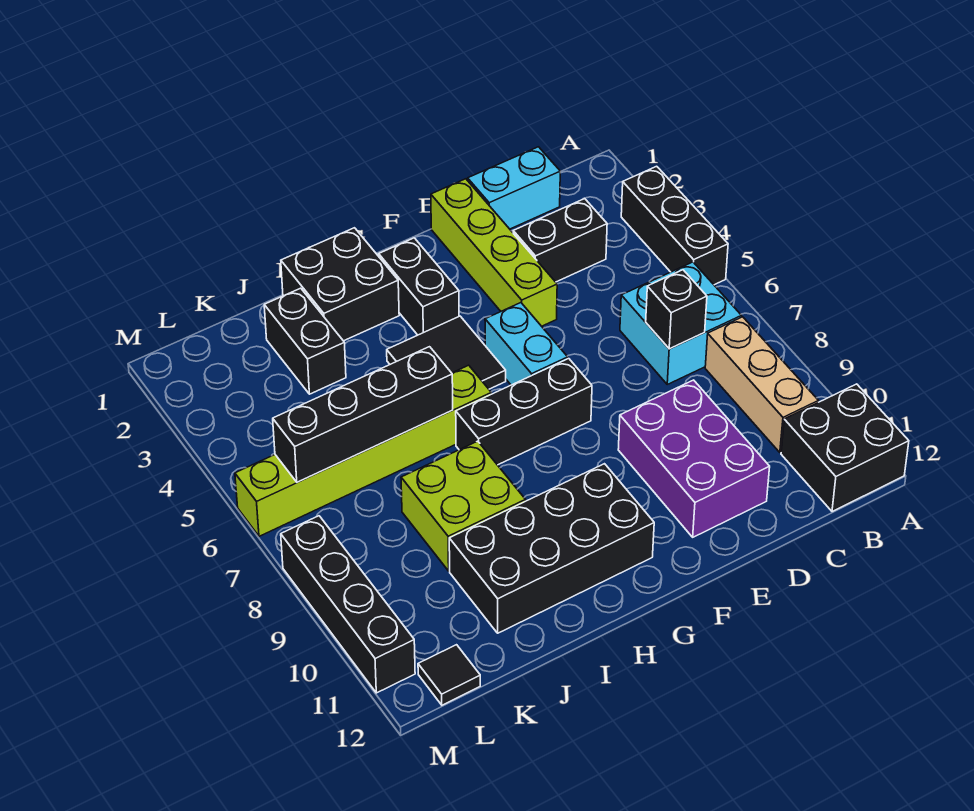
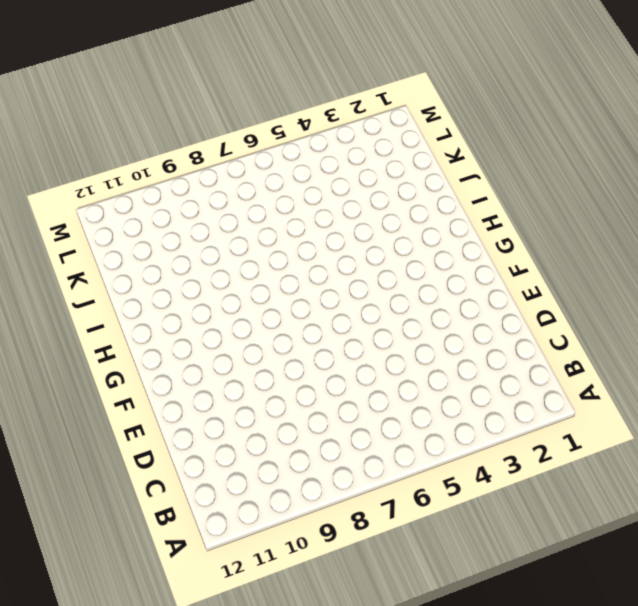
none -> black brick A3:A5 level 1
none -> black brick A11:B12 level 1
none -> cyan brick B6:C7 level 1

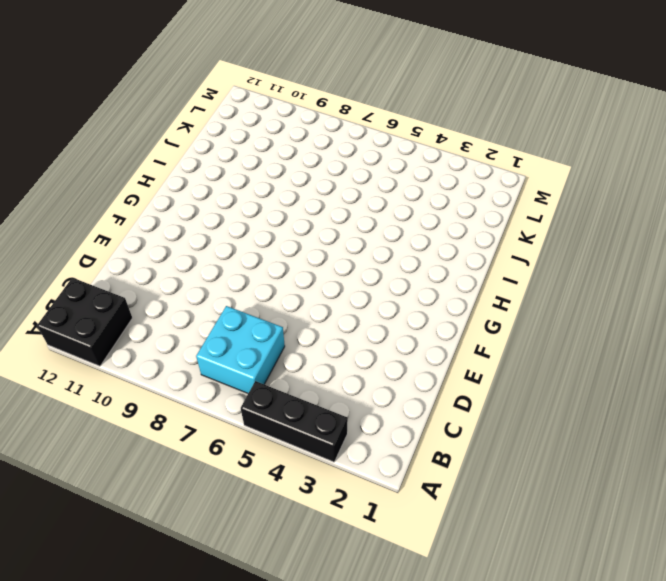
none -> tan brick B8:B10 level 1
none -> cyan brick C1:D1 level 1
none -> black brick C3:D3 level 1

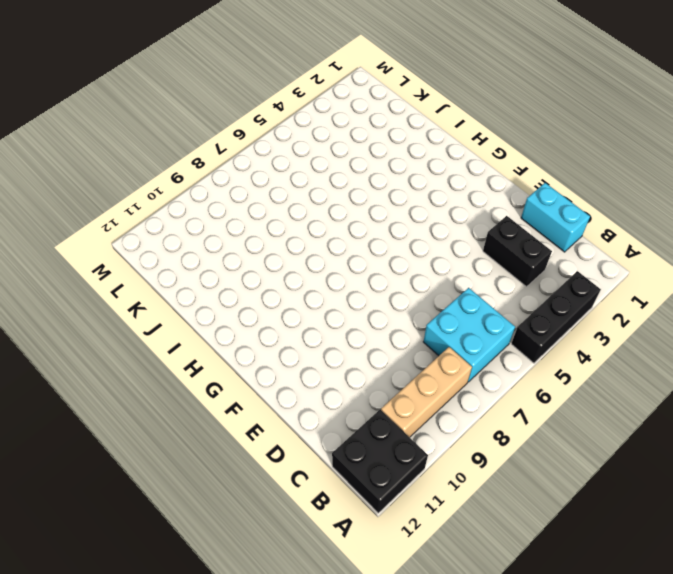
none -> purple brick D9:E11 level 1
none -> lime brick E1:E4 level 1
none -> cyan brick F5:F6 level 1

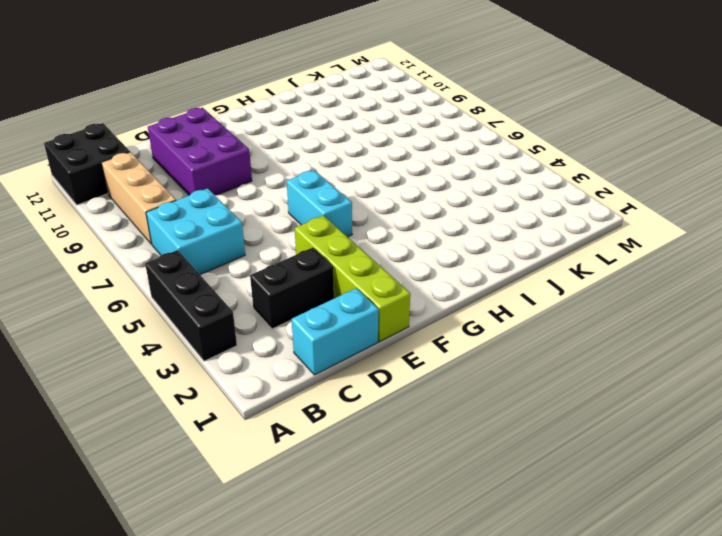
none -> black brick F7:H7 level 1
none -> black brick G2:G3 level 1
none -> black tile G4:H5 level 1

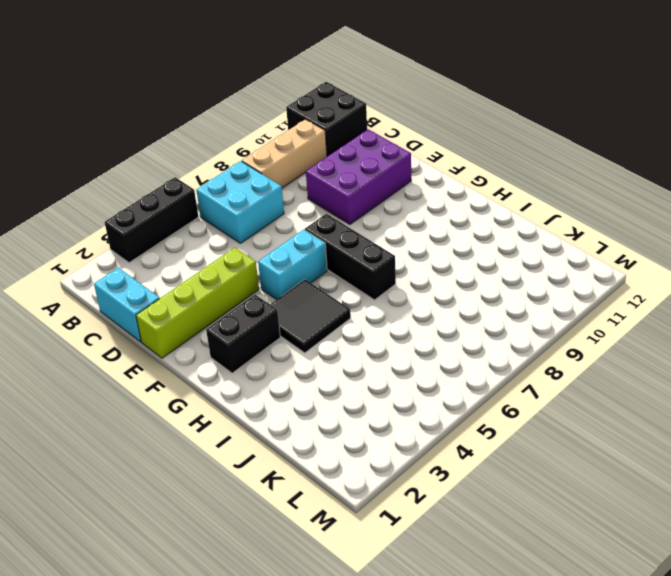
none -> black brick C3:D3 level 1
none -> black brick G10:J11 level 1
none -> black brick H1:I2 level 1

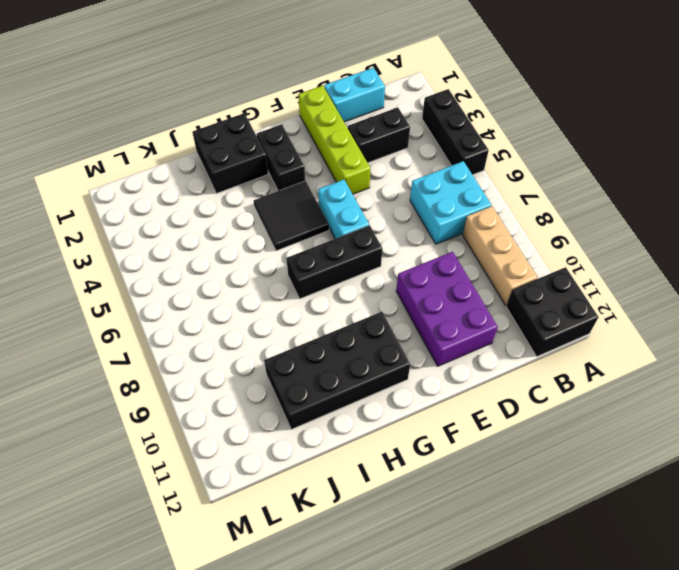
none -> lime brick H6:M6 level 1
none -> lime brick I8:J9 level 1
none -> black brick J2:J3 level 1

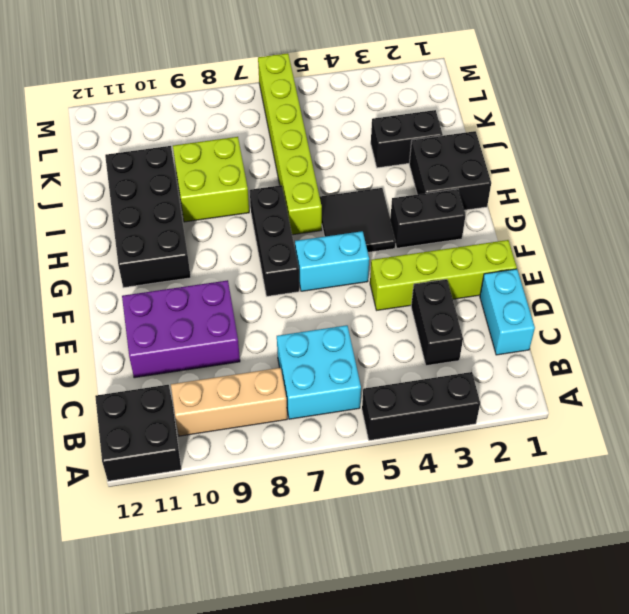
none -> black tile L12 level 1
none -> black brick M8:M11 level 1
none -> black brick C7 level 2

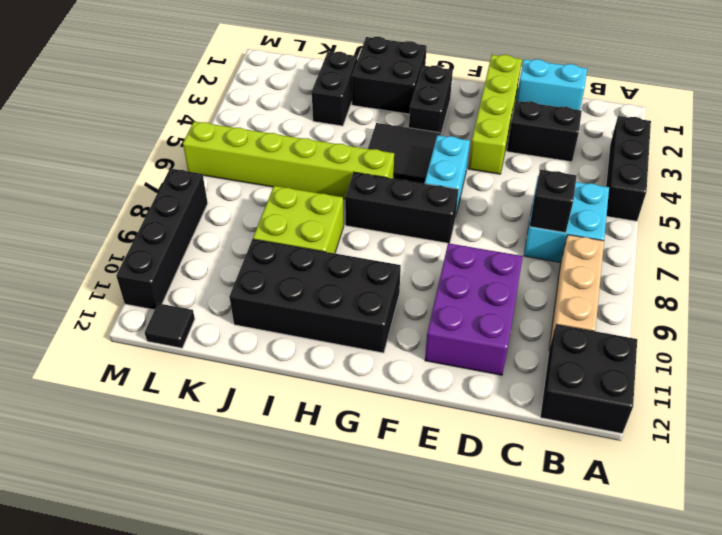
none -> black brick I6:L6 level 2

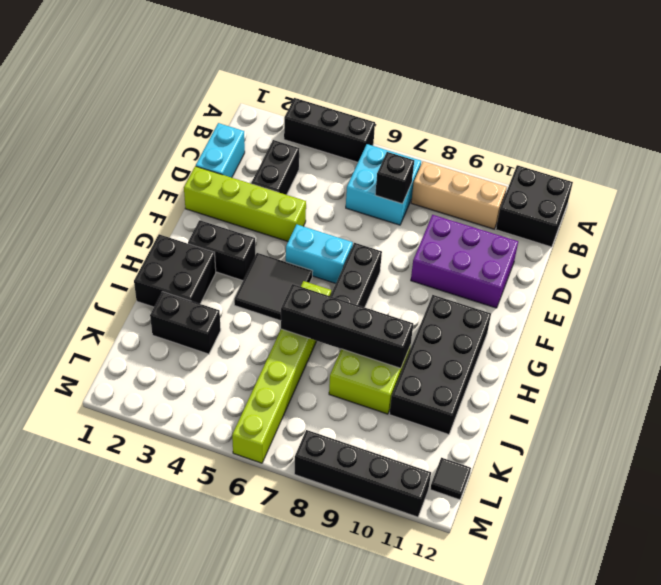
black brick I6:I9 level 2 -> black brick I6:L6 level 2

